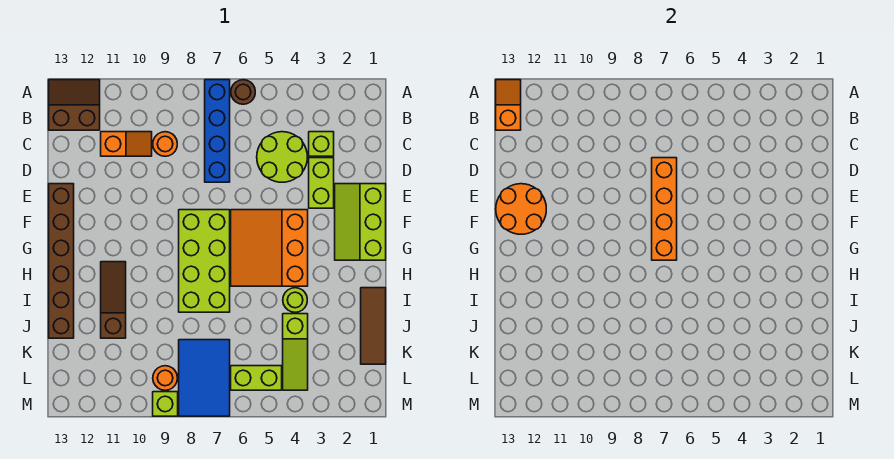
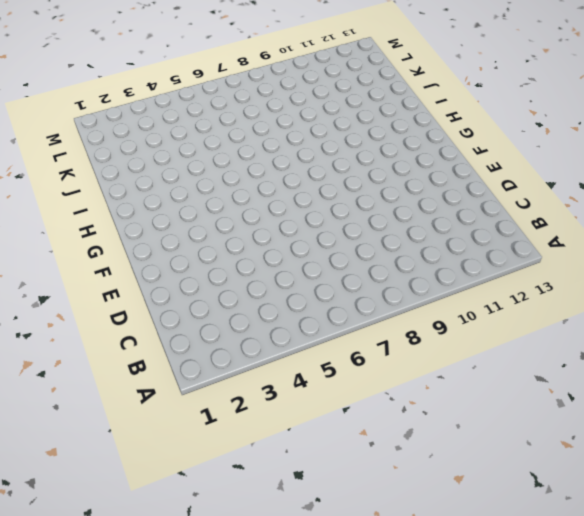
none -> brown round brick A6 level 1
none -> blue brick A7:D7 level 1
none -> brown slope A12:B13 level 1 top B

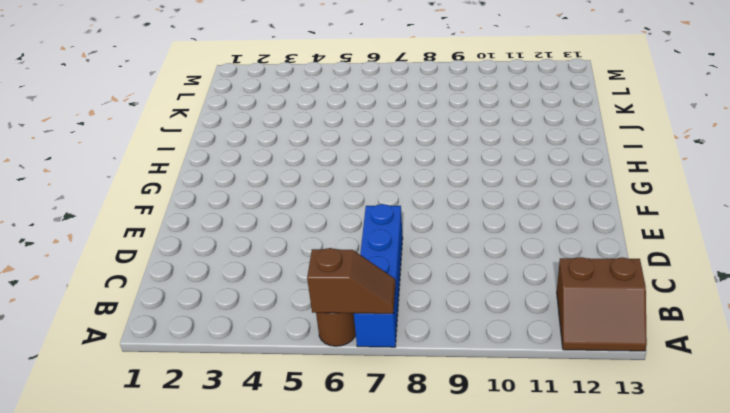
brown slope A6:A7 level 2 top 6 -> none
none -> lime brick C3 level 1
none -> lime round brick C4:D5 level 1
none -> orange round brick C9 level 1

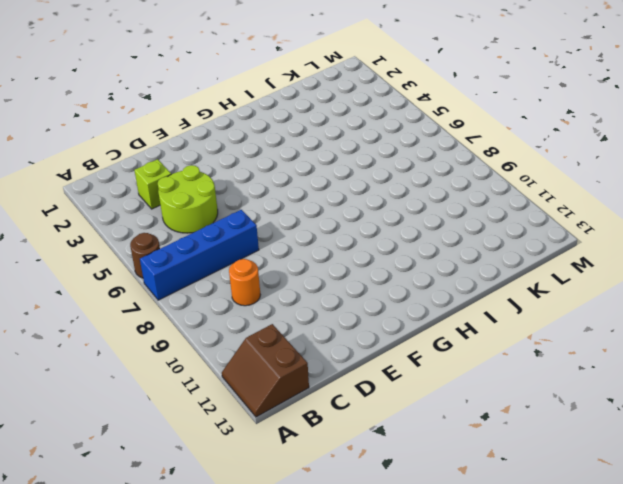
none -> orange slope C10:C11 level 1 top 11
none -> lime brick D3:E3 level 1
none -> lime slope E1:G2 level 1 top 1

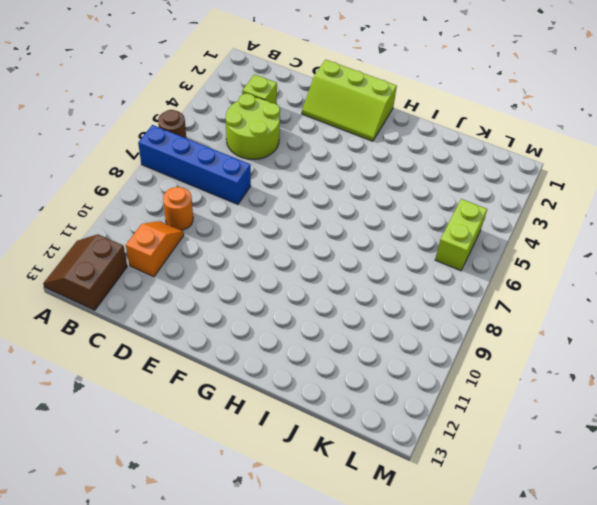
none -> lime brick D3:E3 level 1
none -> brown brick E13:J13 level 1
none -> orange slope F4:H6 level 1 top 4

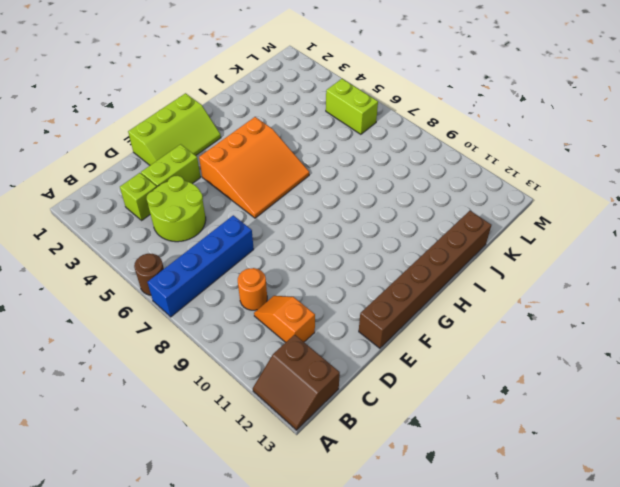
none -> lime brick F7:I8 level 1
none -> brown slope H11:J11 level 1 top J
none -> brown tile I1:K1 level 1

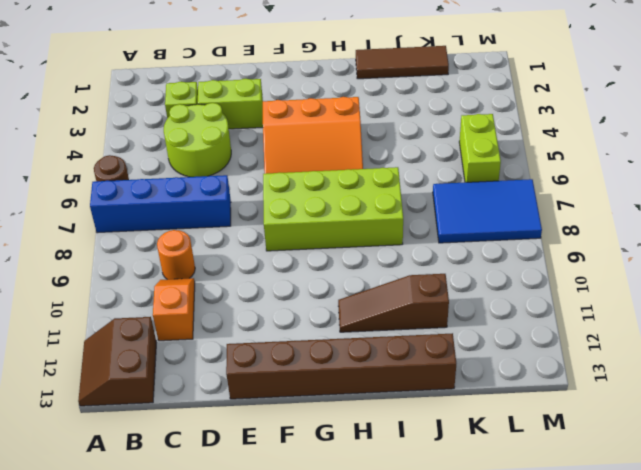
none -> lime slope E1:G2 level 1 top 1
none -> lime round brick I4 level 1
none -> lime slope J4:L4 level 1 top J

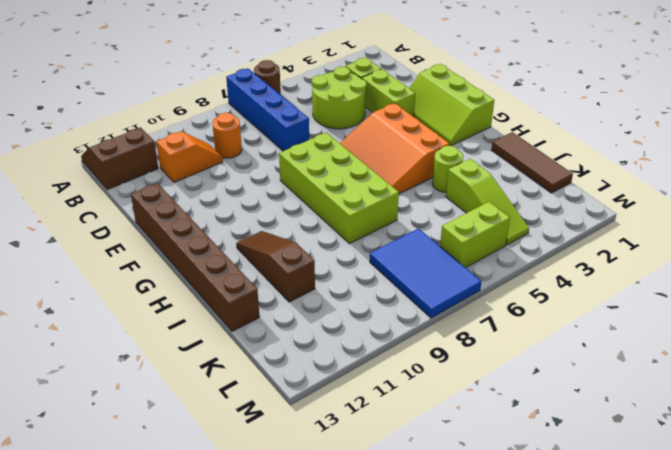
none -> orange round brick L9 level 1
none -> lime brick M9 level 1
none -> orange slope A13:B13 level 2 top B

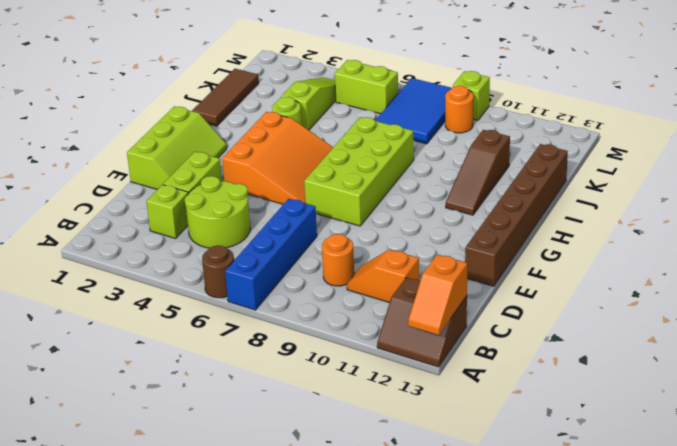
none -> orange brick D7:G7 level 2
none -> orange round brick E12:F13 level 2

